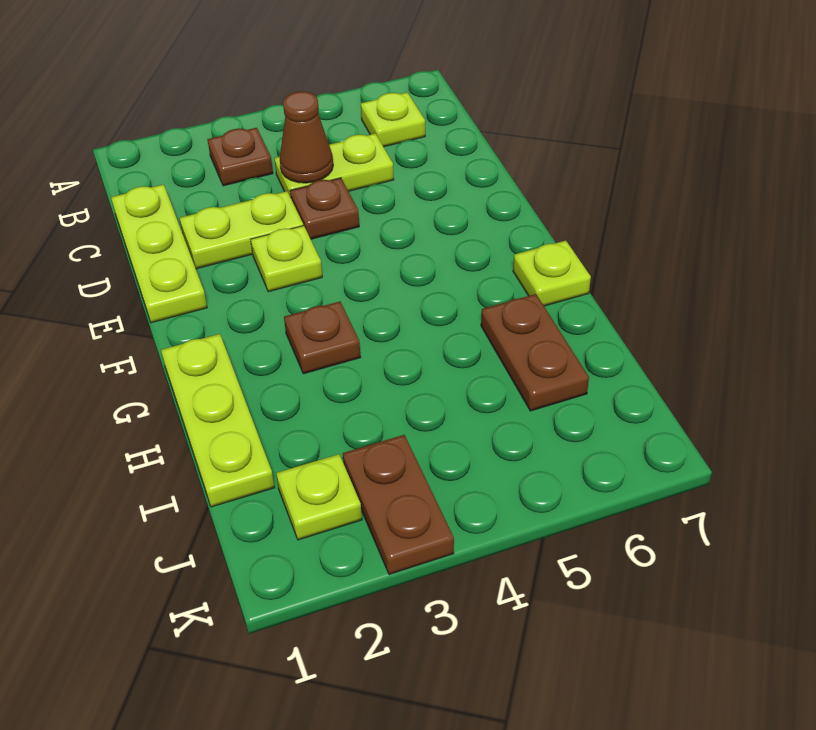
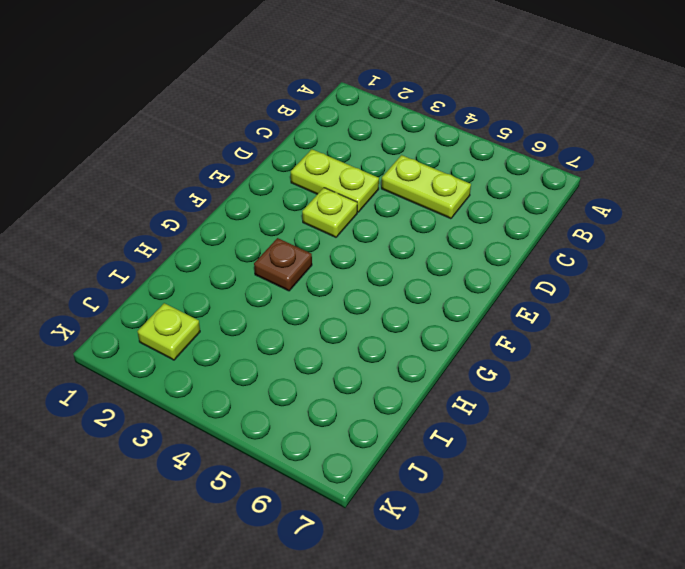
none -> brown plate B3 level 1
none -> lime plate B6 level 1
none -> lime plate C1:E1 level 1

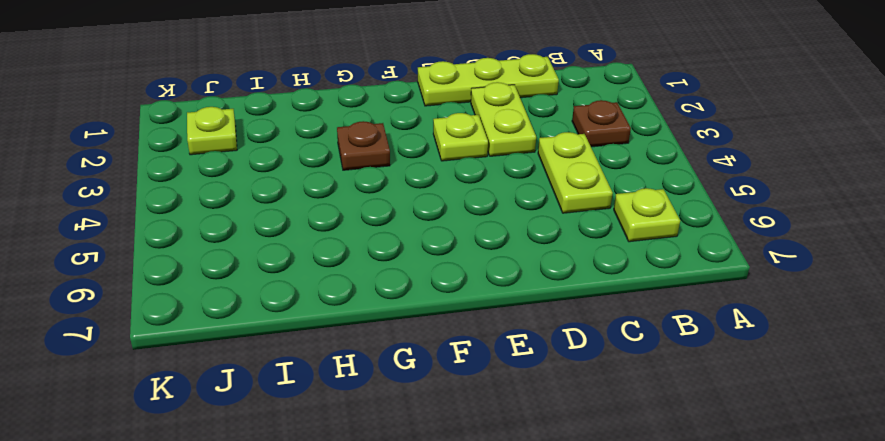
none -> brown plate D4 level 1
none -> lime plate G1:I1 level 1
none -> lime plate G7 level 1

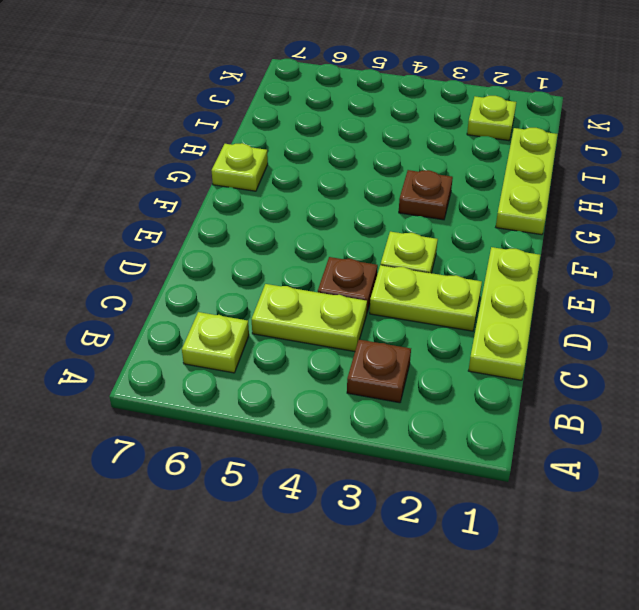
none -> brown plate H6:I6 level 1
none -> brown plate J3:K3 level 1
none -> brown cone C4 level 2

